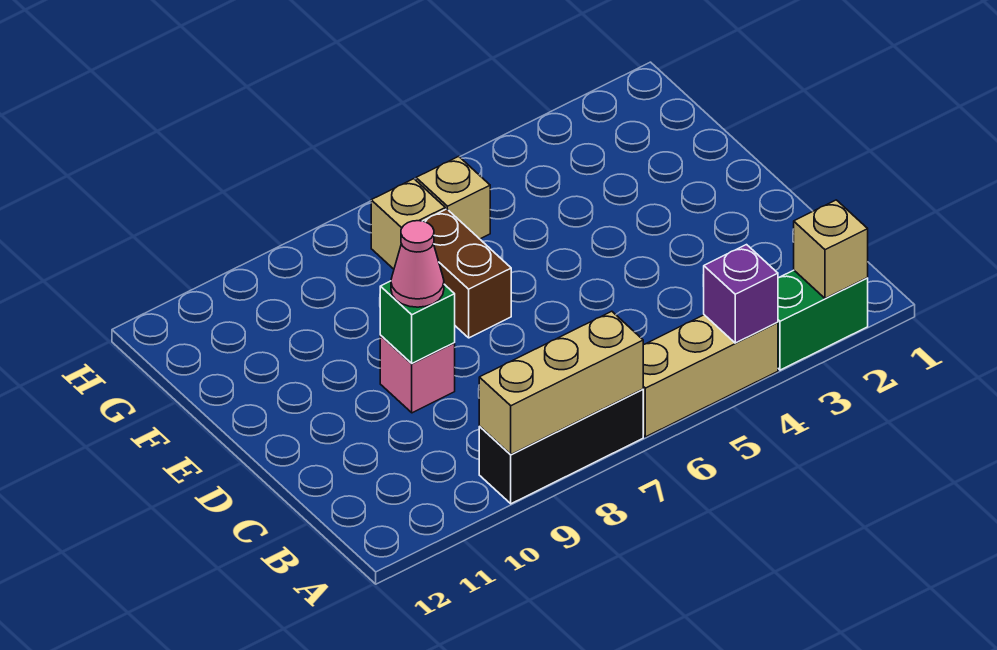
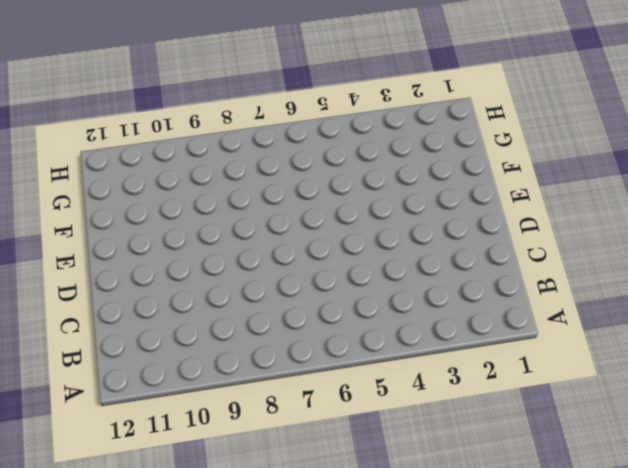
none -> green brick A2:A3 level 1
none -> tan brick A4:A6 level 1
none -> black brick A7:A9 level 1

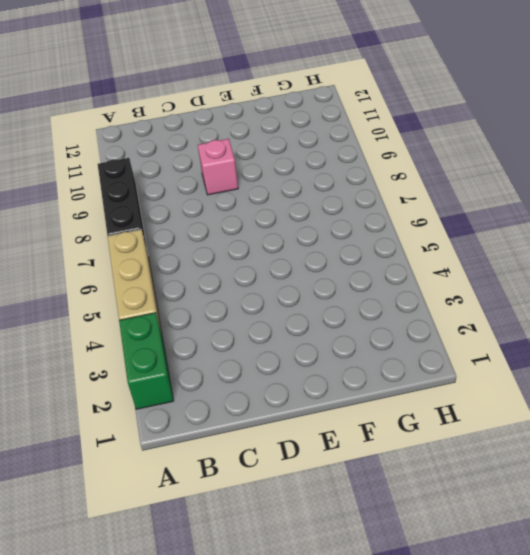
none -> brown brick E7:F7 level 1
none -> tan brick G6 level 1
none -> tan brick G7 level 1

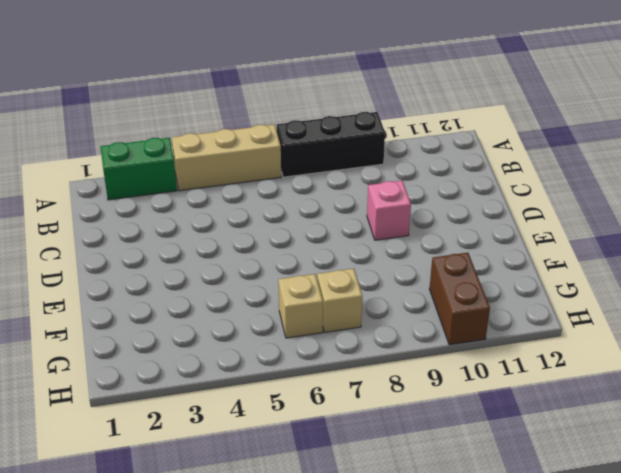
brown brick G10:H10 level 1 -> brown brick E7:F7 level 1
none -> tan brick A2 level 2
none -> purple brick A4 level 2
none -> tan brick A7:A9 level 2

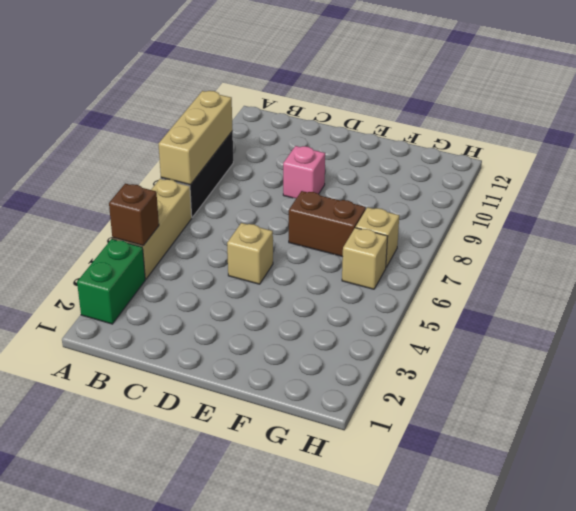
brown brick A4 level 2 -> purple brick A4 level 2
tan brick D5 level 1 -> tan brick A2 level 2
none -> green brick D9 level 2
none -> pink cone D9 level 3

